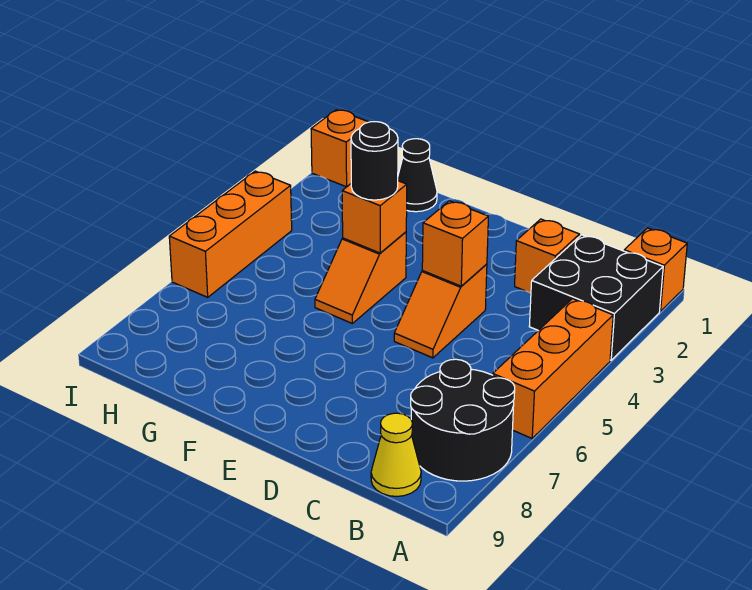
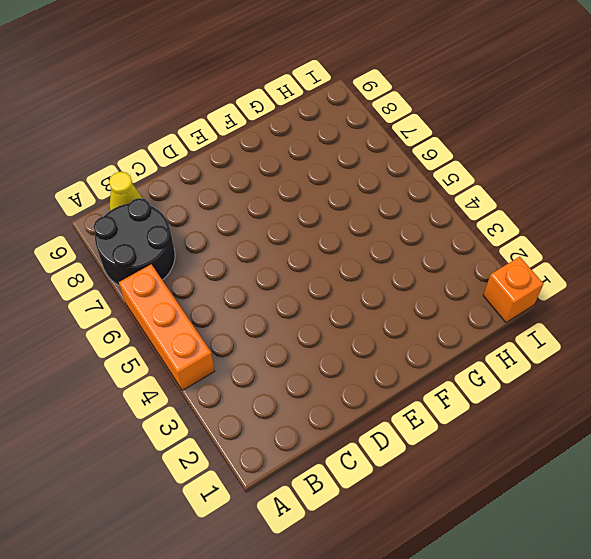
none -> orange brick A1 level 1
none -> black brick A2:B3 level 1
none -> orange brick C2 level 1

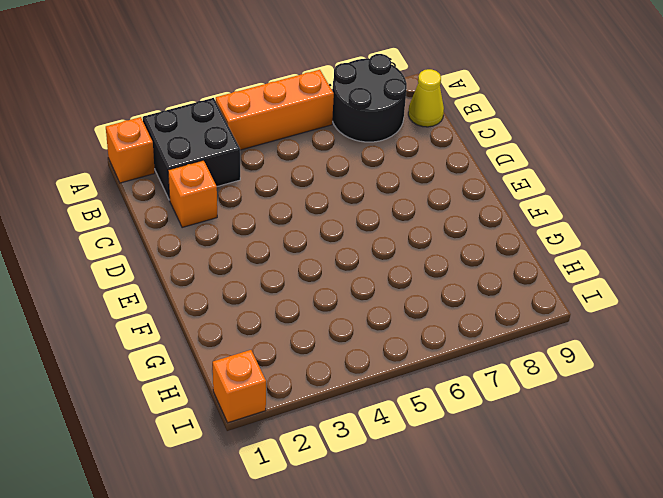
none -> orange slope D4:D5 level 1 top 4
none -> orange slope F4:F5 level 1 top 4
none -> black cone G1 level 1

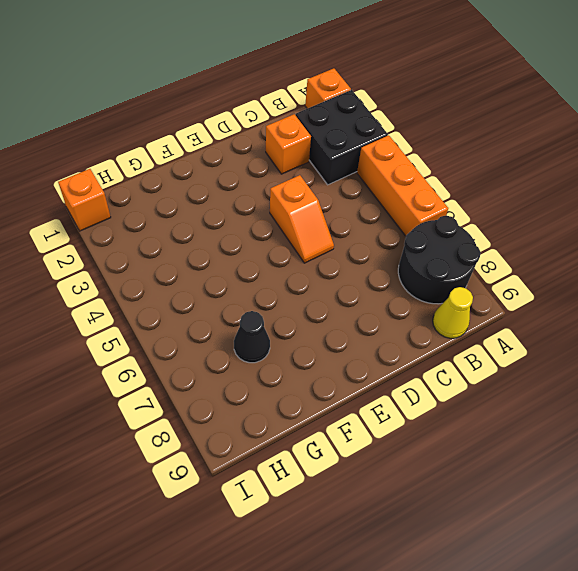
black cone G7 level 1 -> black cone G1 level 1
none -> orange slope F4:F5 level 1 top 4
none -> orange brick I4:I6 level 1
none -> orange brick D4 level 2

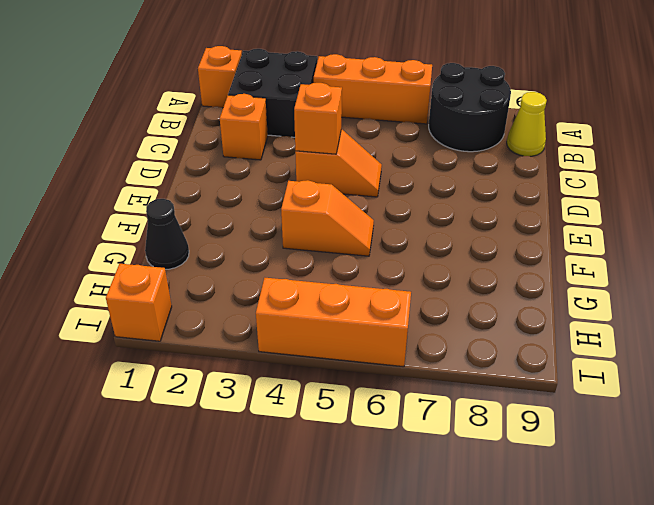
none -> orange brick F4 level 2
none -> black round brick F4 level 3

